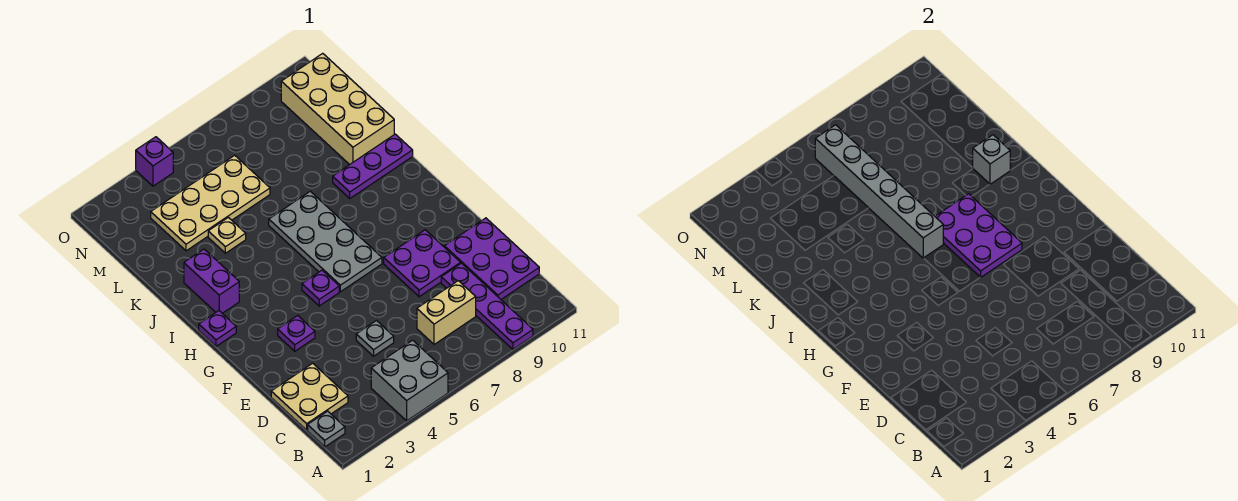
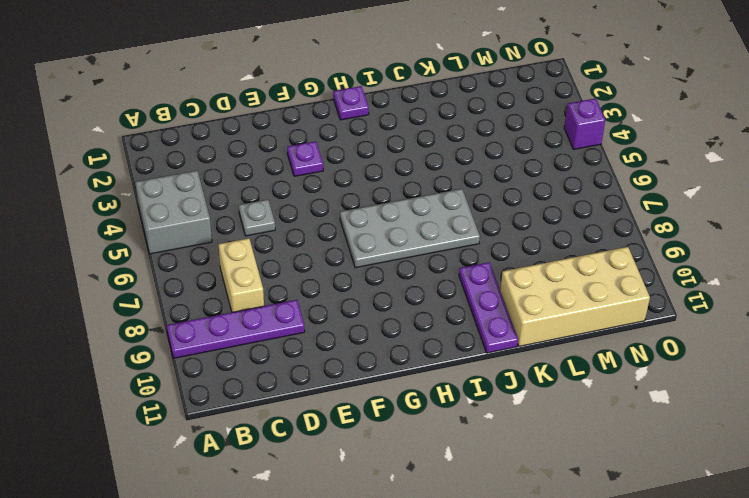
none -> grey plate B1 level 1
none -> tan plate C1:D2 level 1
none -> purple plate C10:E11 level 1

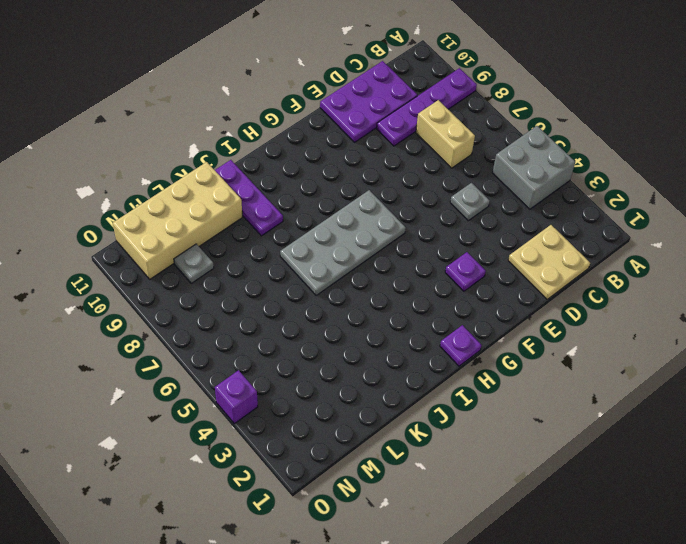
grey plate M9 level 1 -> grey plate B1 level 1
none -> purple plate E8:F9 level 1
none -> purple plate G5 level 1
none -> purple brick I2:J2 level 1

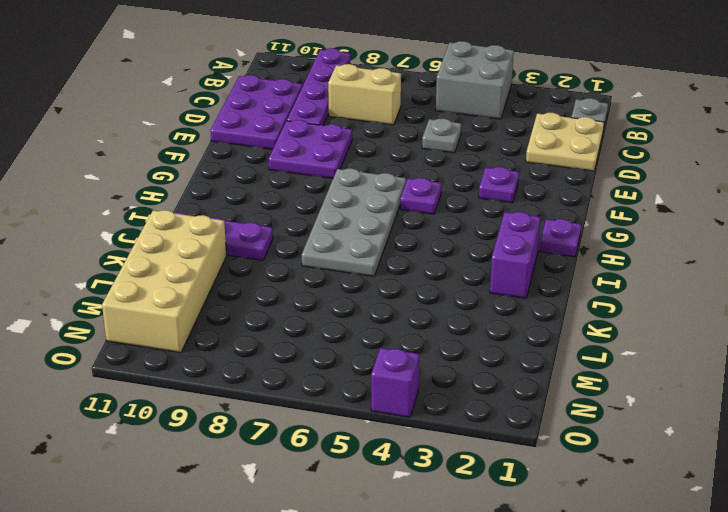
none -> tan plate K4 level 1
none -> tan plate L3:M6 level 1
none -> purple plate G7:I8 level 2

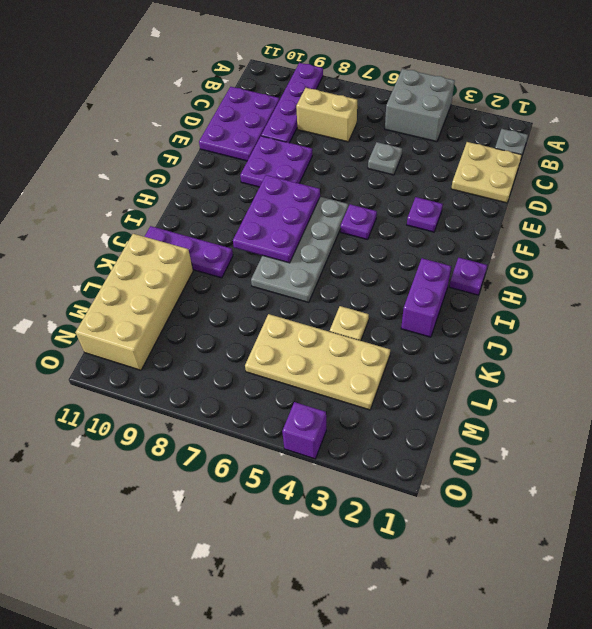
none -> grey brick I6:N6 level 2
none -> grey brick J10 level 2

